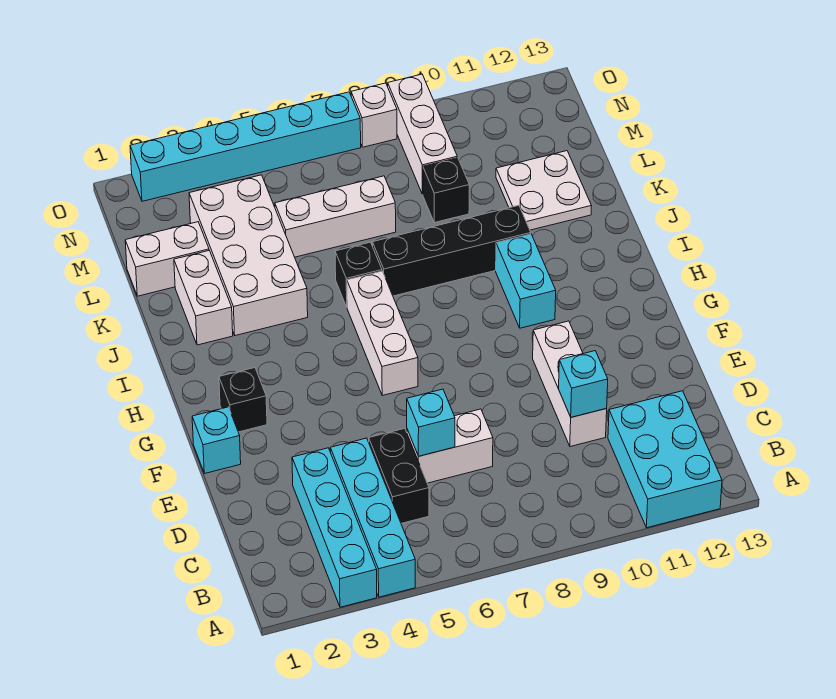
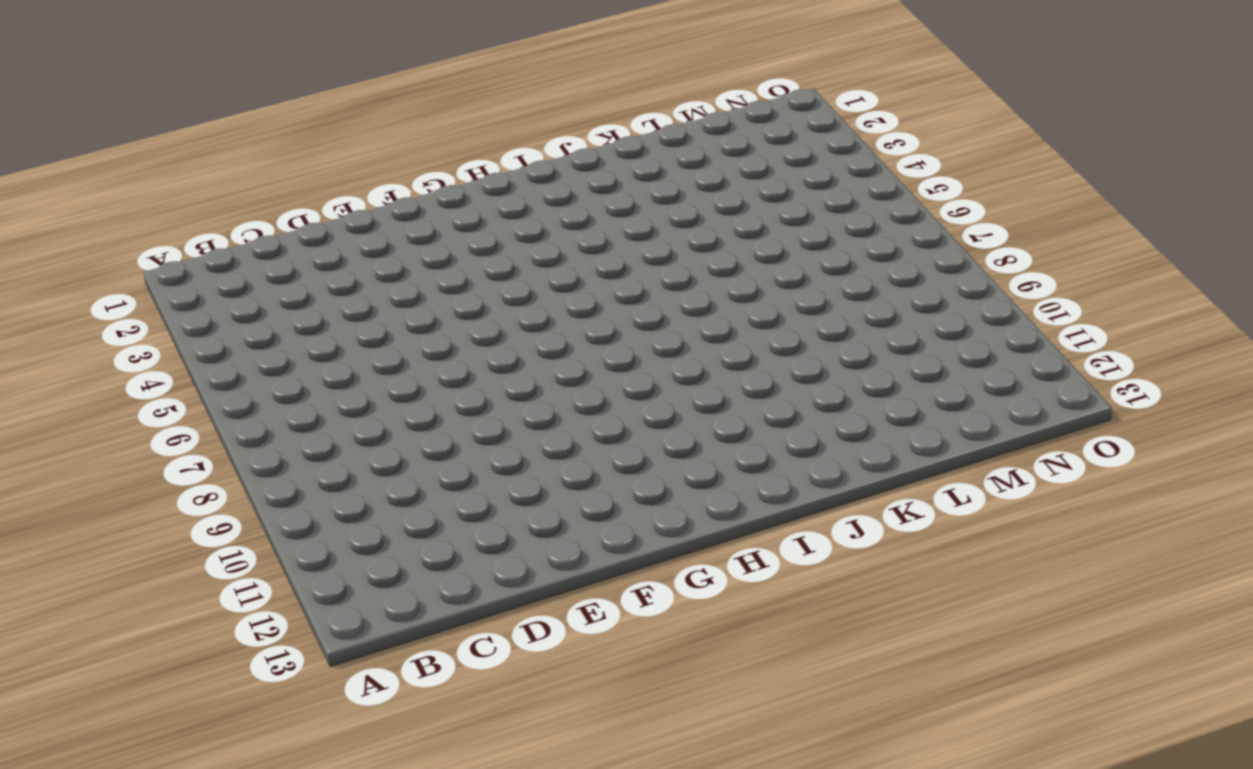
none -> cyan brick A3:D3 level 1
none -> cyan brick A4:D4 level 1
none -> cyan brick A11:C12 level 1

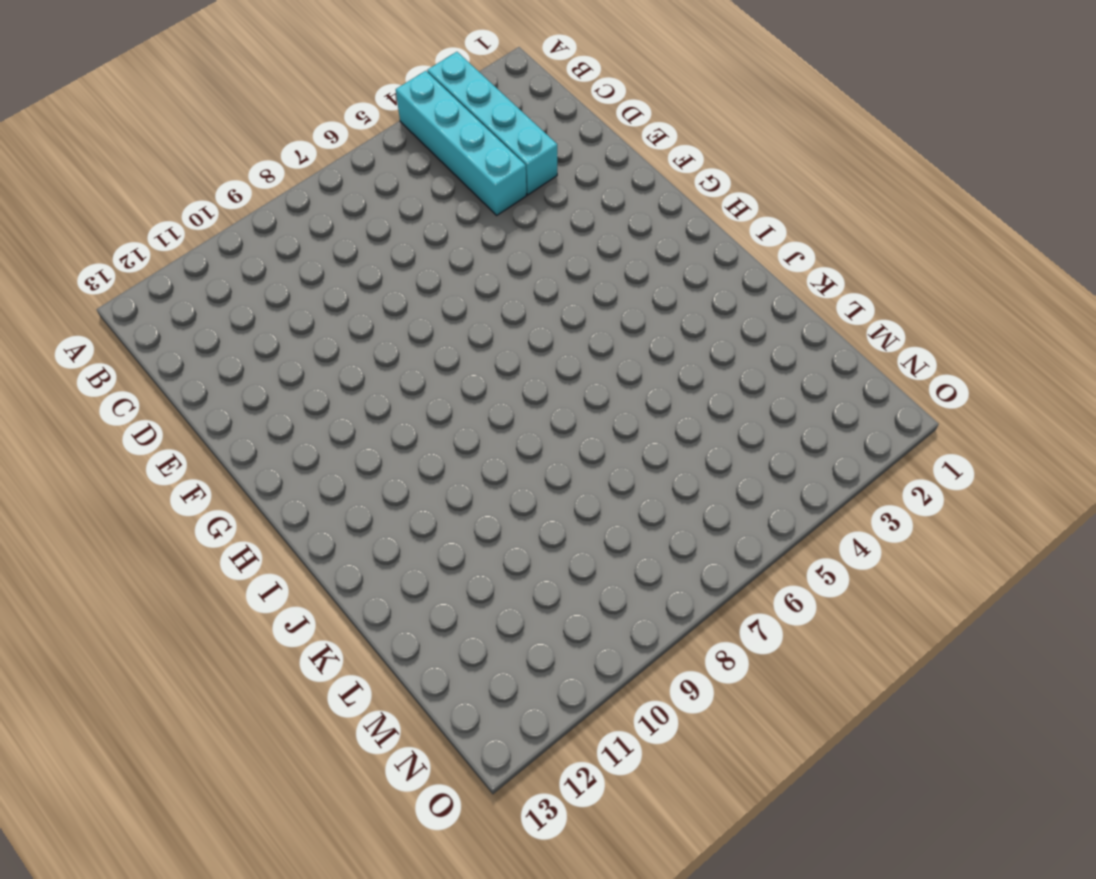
none -> cyan brick A11:C12 level 1
none -> black brick C5:D5 level 1
none -> white brick D6:D7 level 1

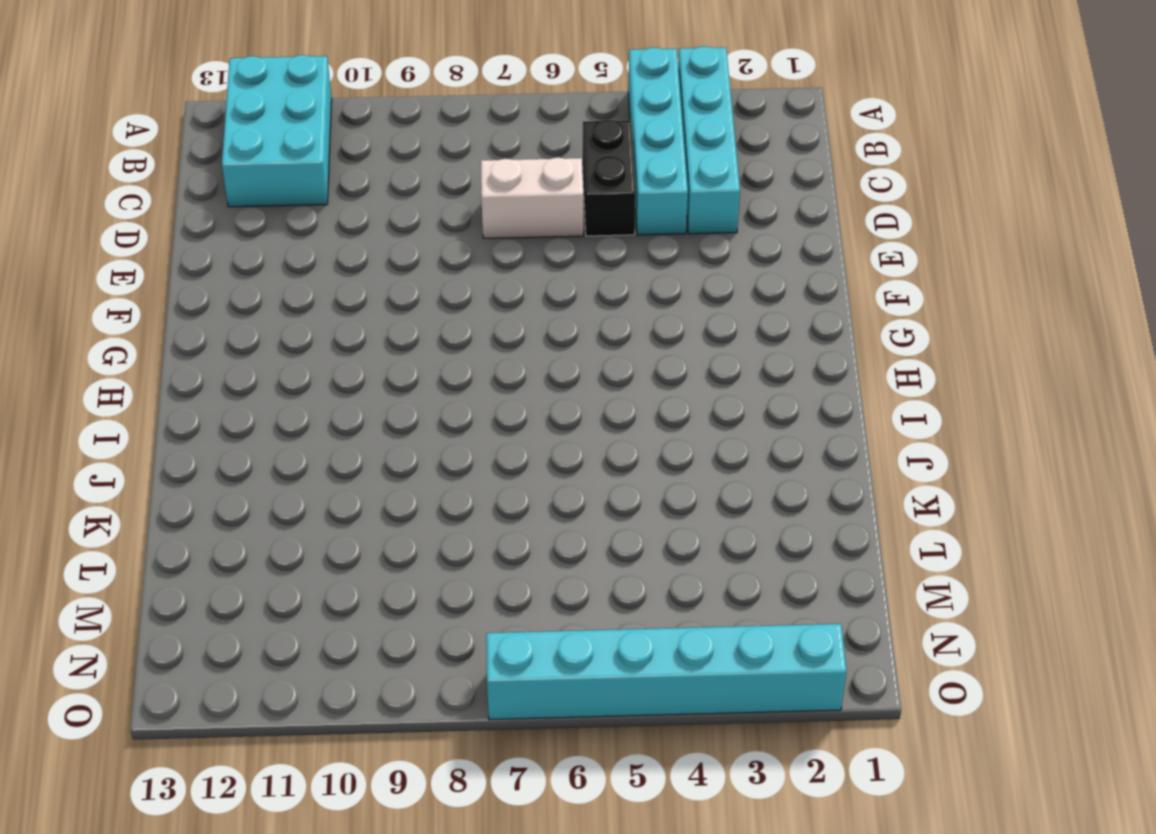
none -> white brick D10:F10 level 1
none -> cyan brick F1 level 1
none -> black brick G2 level 1

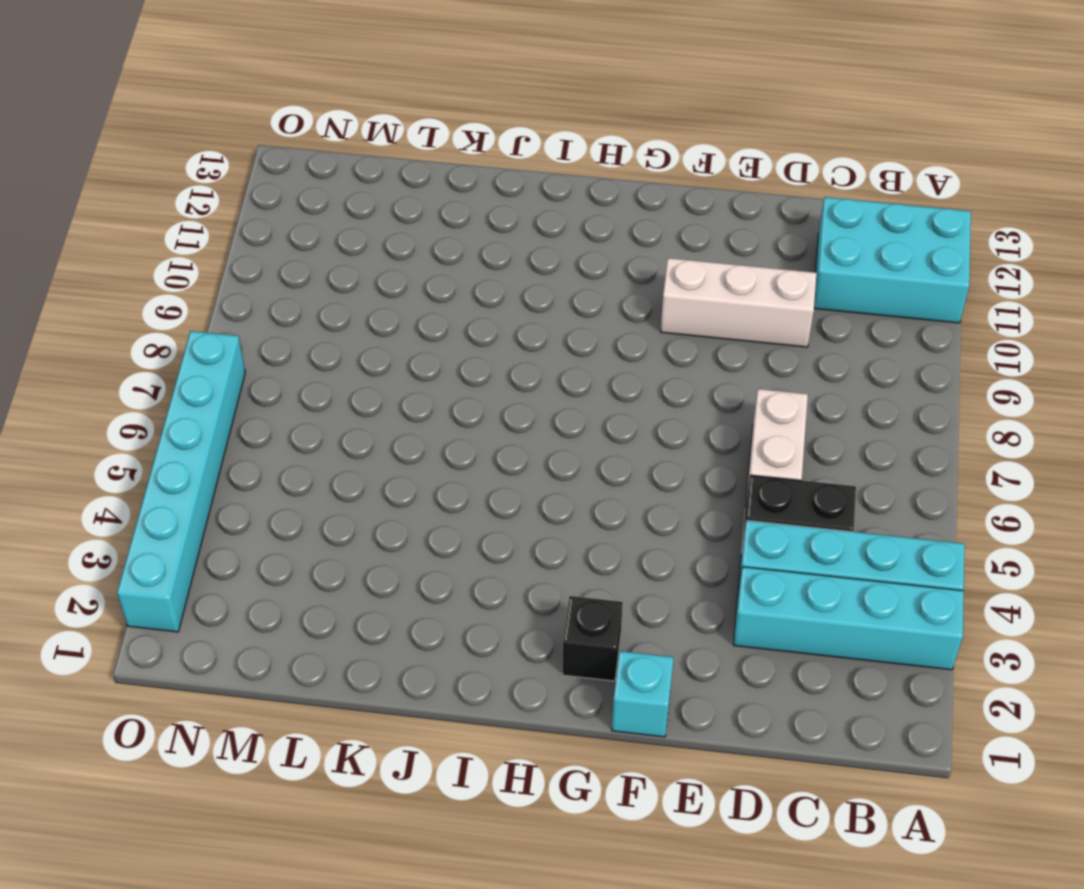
none -> white brick G6:I6 level 1
none -> cyan brick H10:I10 level 1
none -> white brick J2:K2 level 1

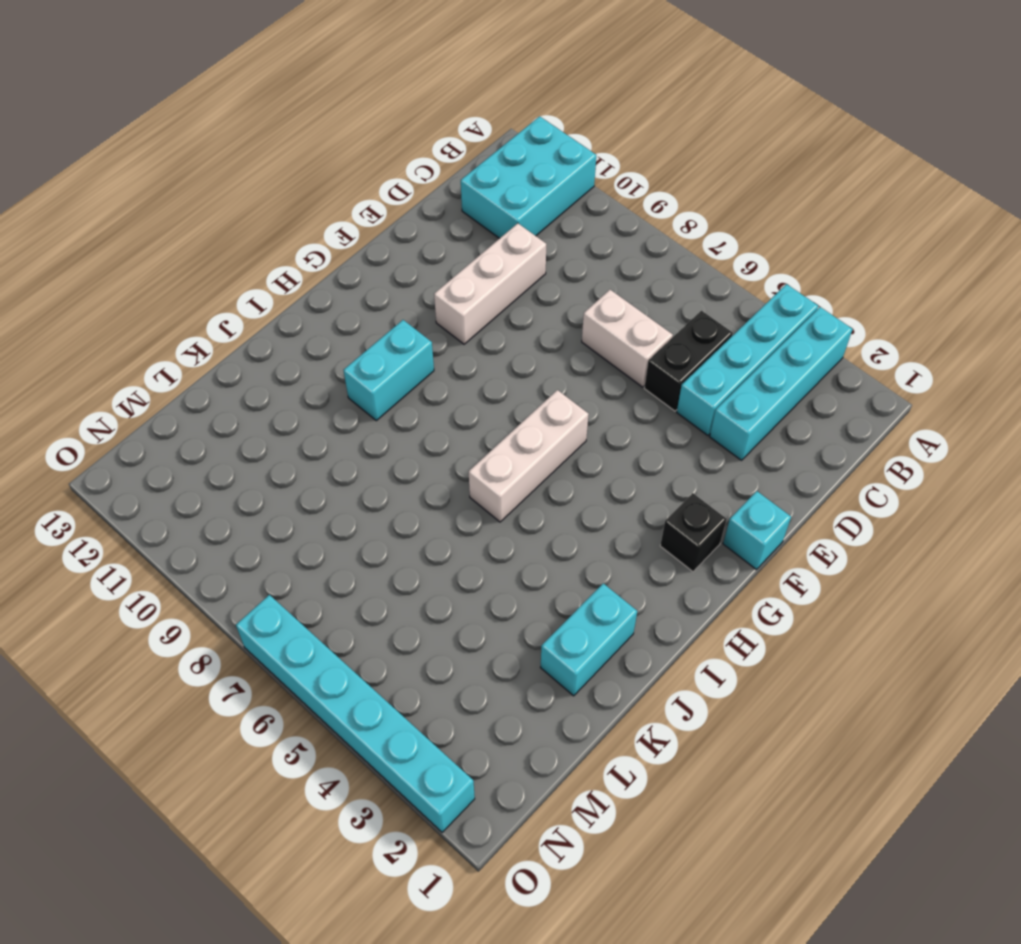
cyan brick J2:K2 level 1 -> white brick J2:K2 level 1
none -> white brick J3:M4 level 1
none -> black brick J6 level 1
none -> black brick J7:J10 level 1

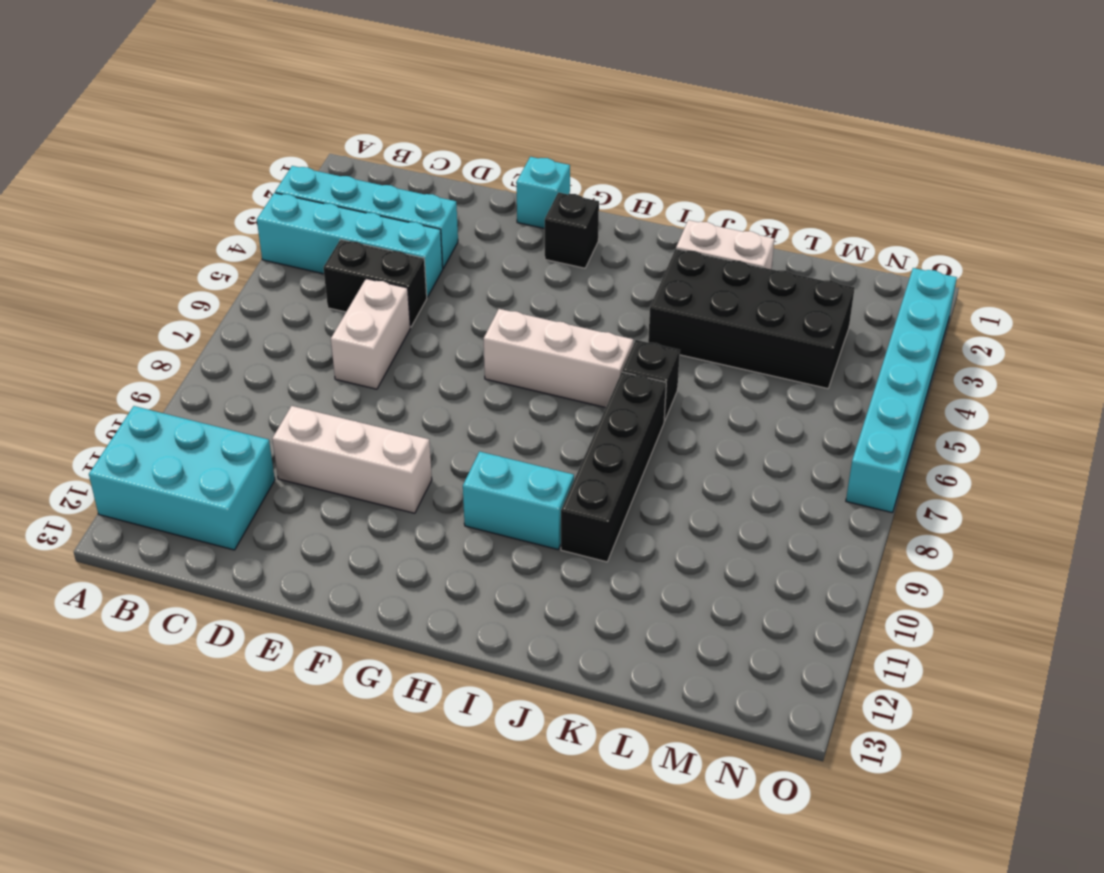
black brick J3:M4 level 1 -> white brick J3:M4 level 1
none -> white plate K11:L12 level 1
none -> white brick L1:L2 level 1
none -> white brick L5:L7 level 1

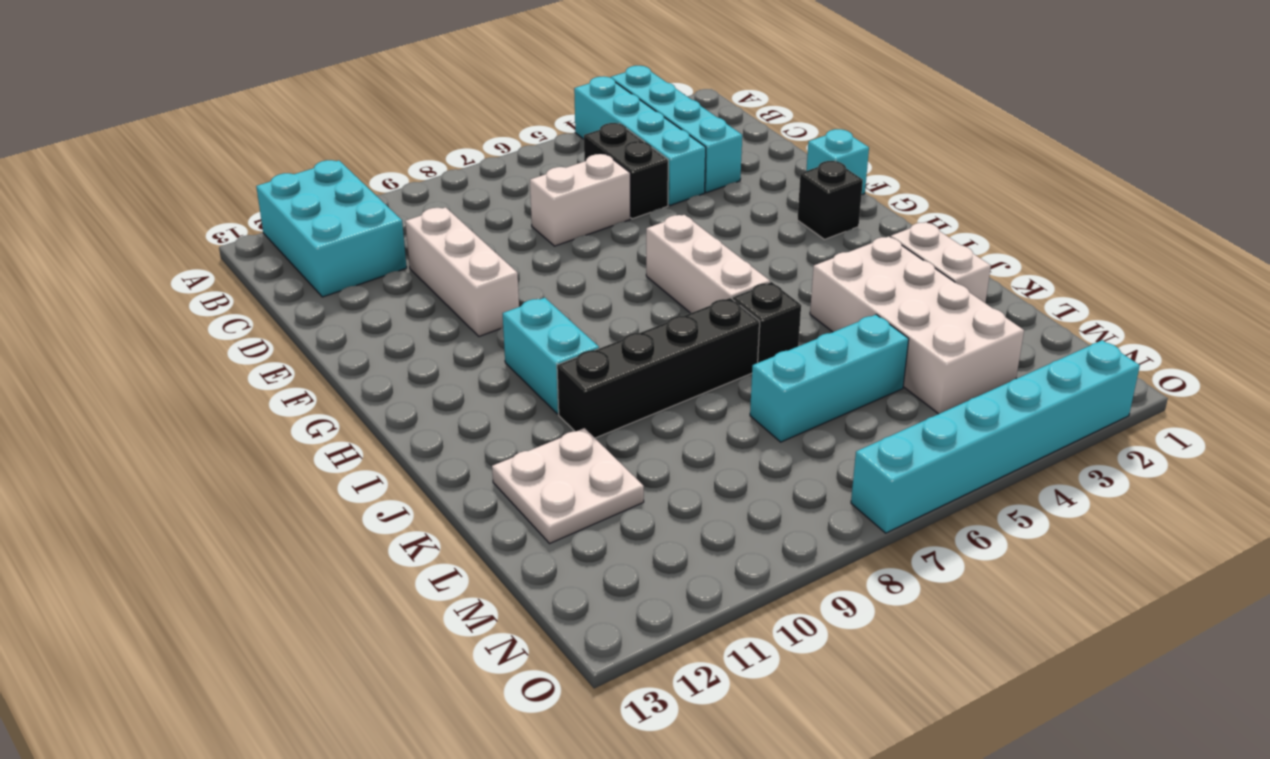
cyan brick L5:L7 level 1 -> white brick L5:L7 level 1
none -> white brick L1:L2 level 1
none -> black brick L9 level 1
none -> white brick M9:O9 level 1

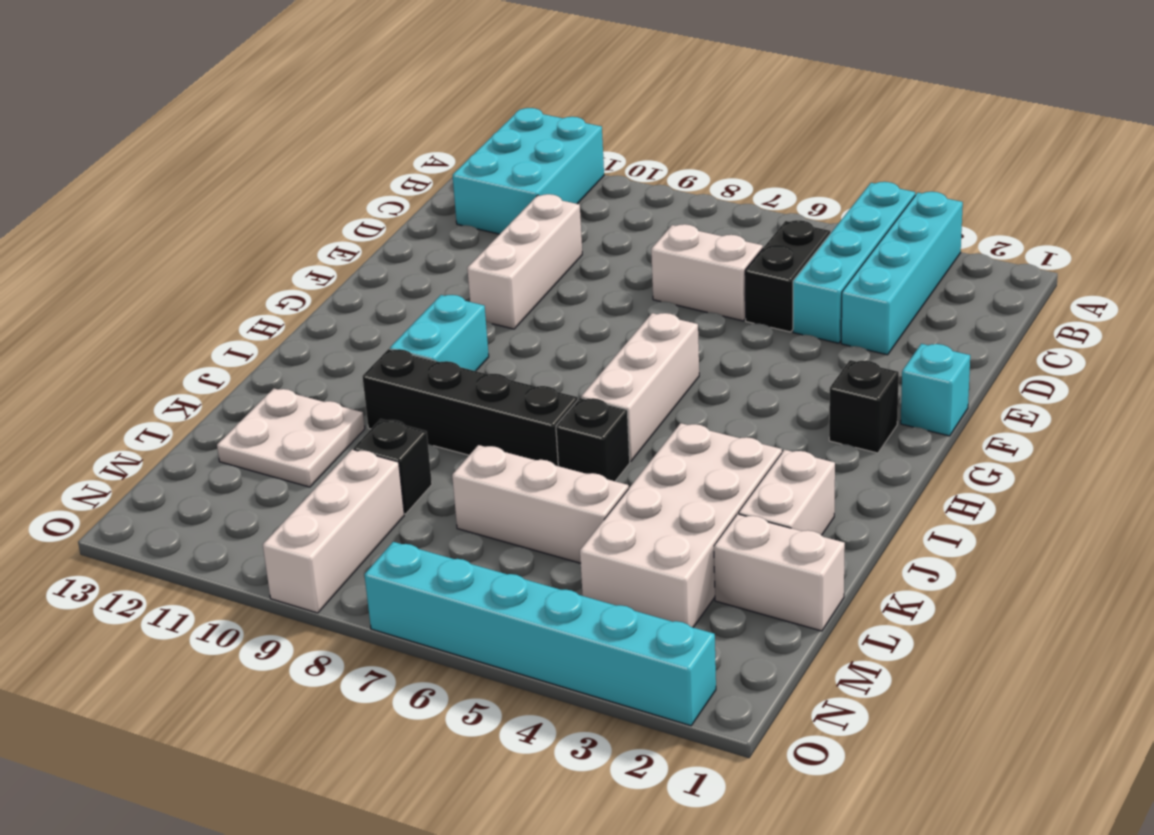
none -> white brick O8 level 1
none -> cyan brick D6 level 2
none -> cyan brick D10 level 2

